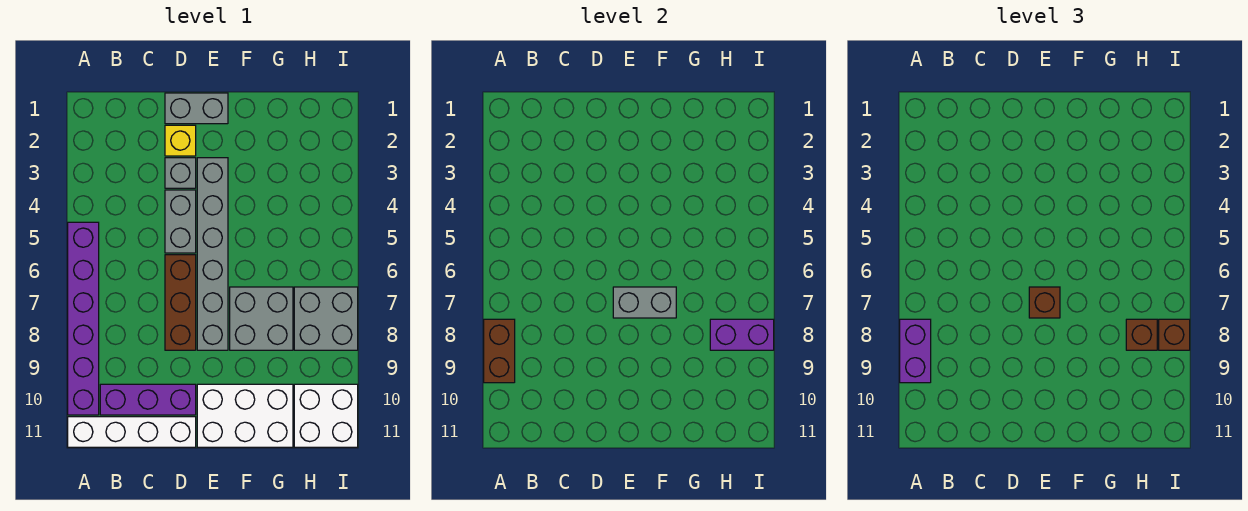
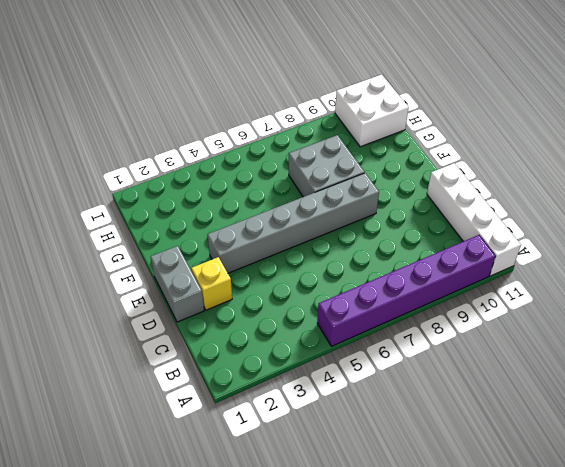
none -> purple brick B10:D10 level 1
none -> grey brick D3 level 1
none -> grey brick D4:D5 level 1

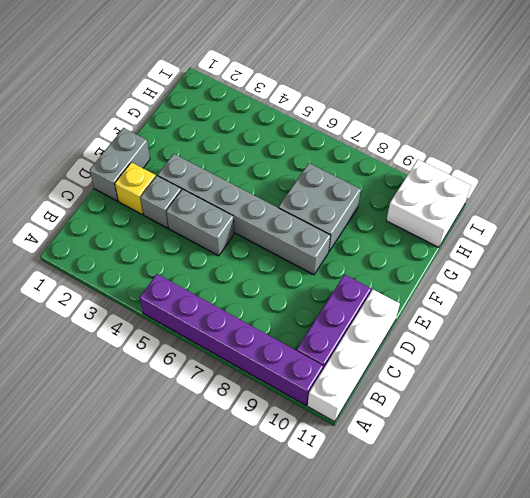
none -> brown brick D6:D8 level 1
none -> white brick E10:G11 level 1
none -> grey brick H7:I8 level 1

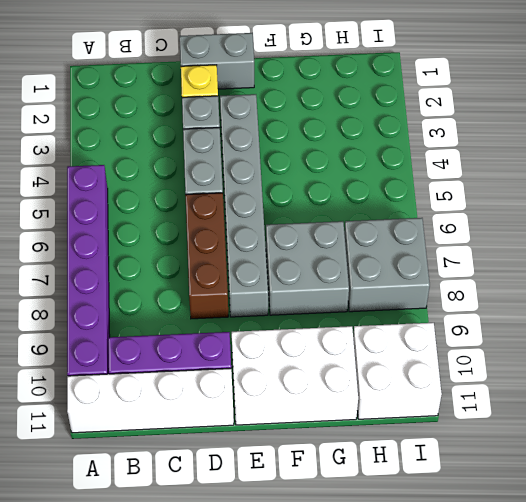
none -> brown brick A8:A9 level 2
none -> grey brick E7:F7 level 2
none -> purple brick H8:I8 level 2

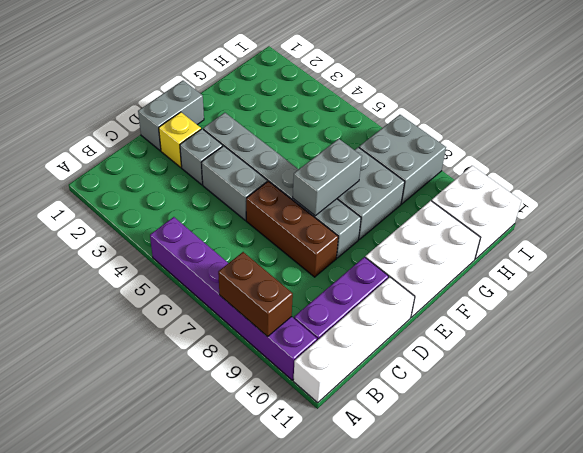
none -> purple brick H8:I8 level 2
none -> purple brick A8:A9 level 3
none -> brown brick E7 level 3

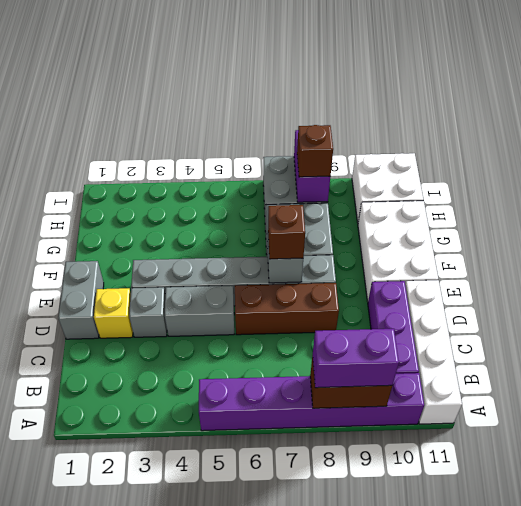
none -> brown brick I8 level 3

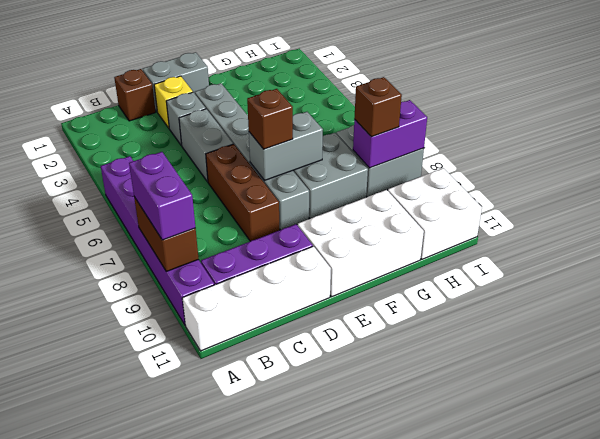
brown brick C1 level 1 -> brown brick I8 level 3

